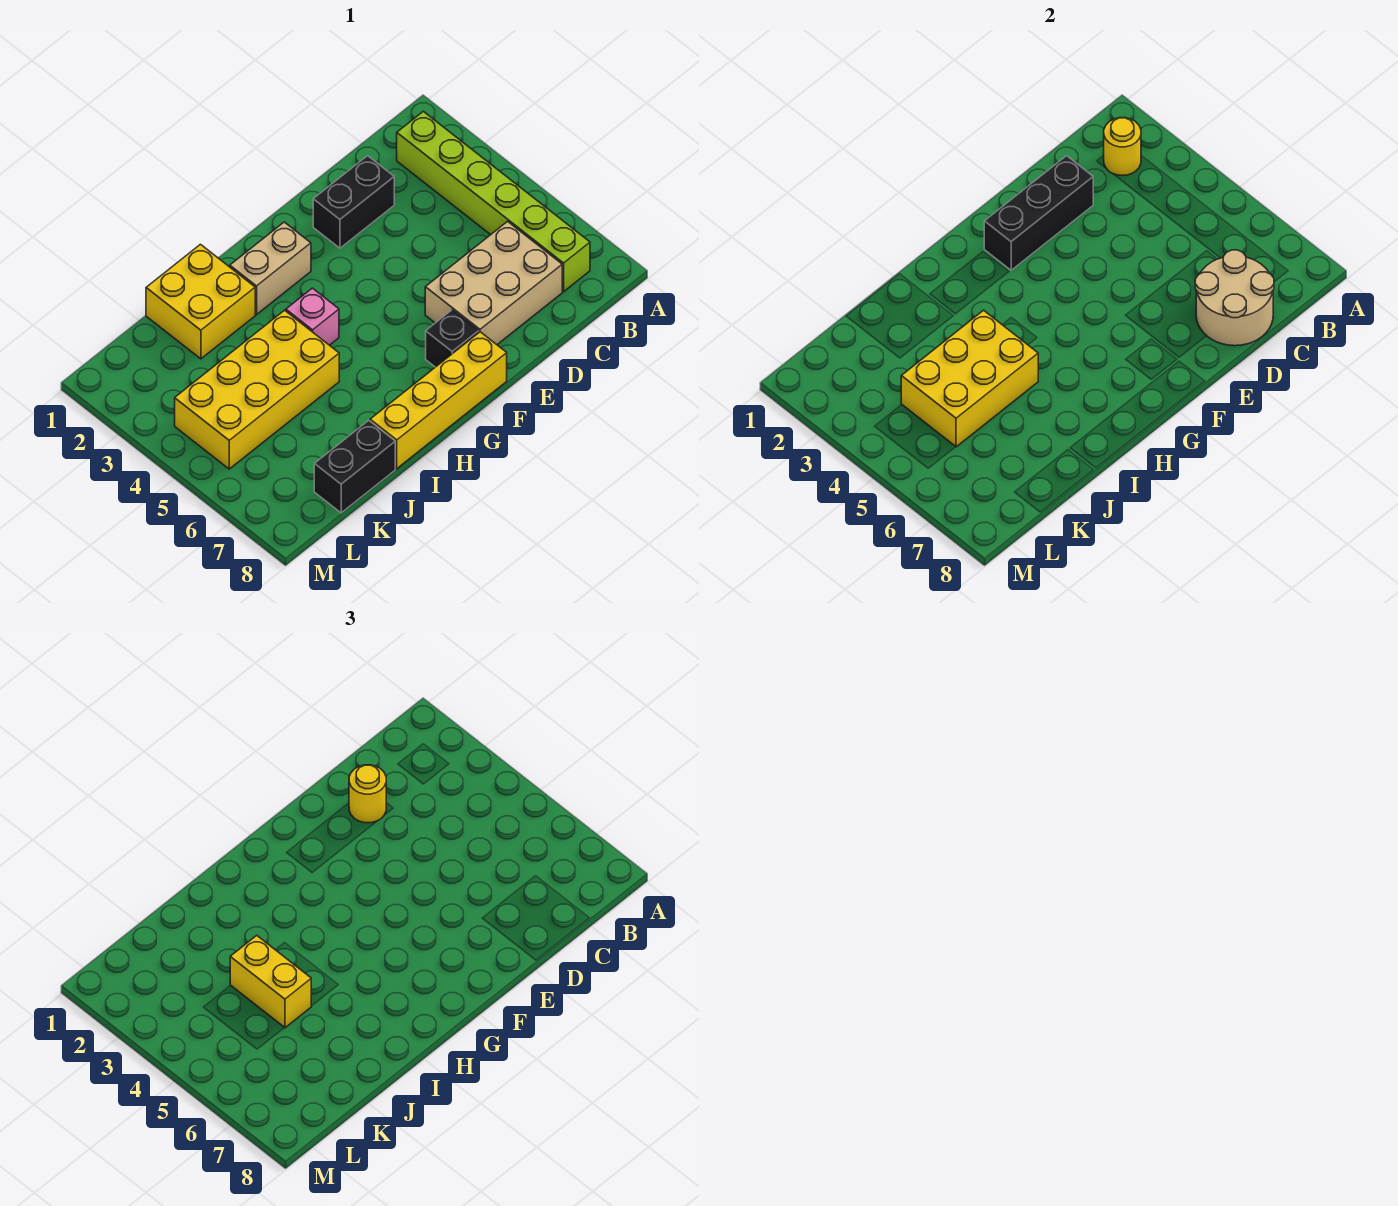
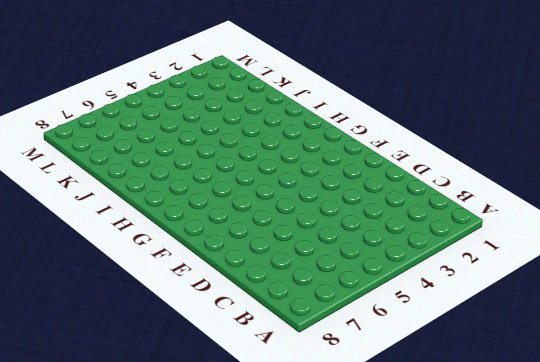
none -> lime brick B2:B7 level 1
none -> tan brick C6:E7 level 1
none -> black brick D2:E2 level 1

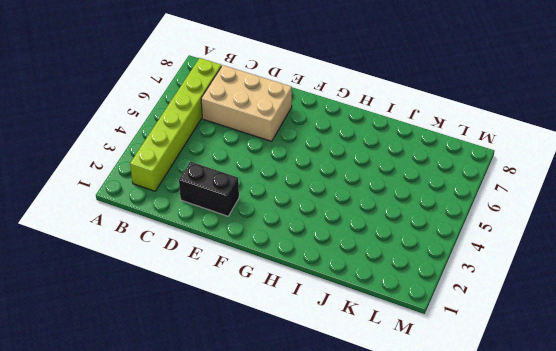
none -> black brick F7 level 1
none -> yellow brick F8:I8 level 1
none -> tan brick G2:H2 level 1

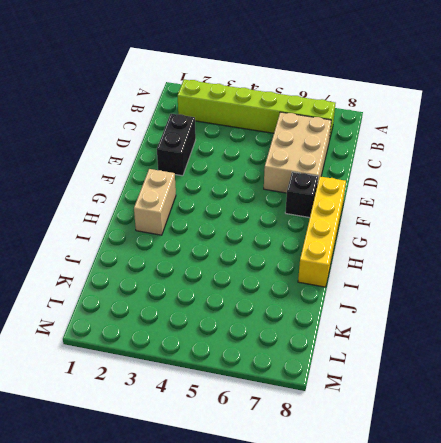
none -> pink brick H4 level 1
none -> yellow brick I1:J2 level 1
none -> yellow brick I4:L5 level 1

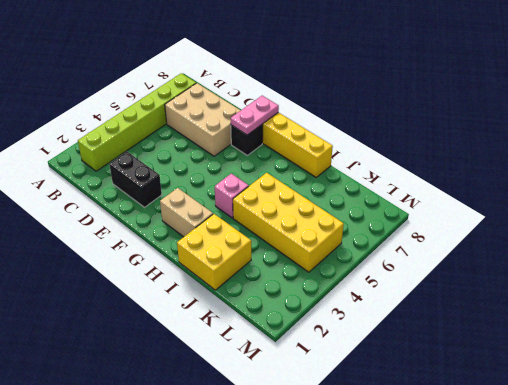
pink plate F7:F8 level 2 -> none
none -> black brick J8:K8 level 1
none -> yellow round brick B2 level 2
none -> tan round brick C7:D8 level 2

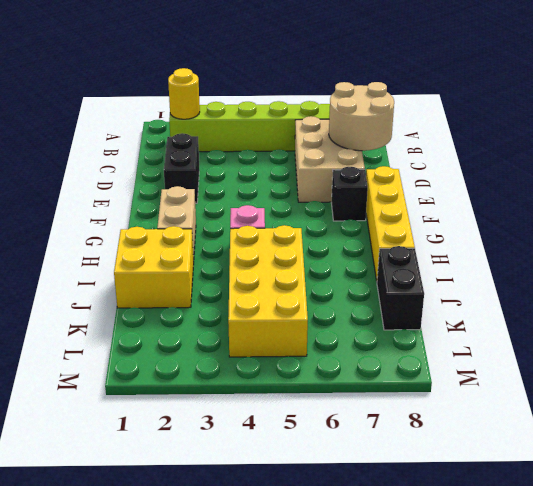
none -> black brick D2:F2 level 2
none -> yellow brick I4:K5 level 2
none -> yellow round brick D2 level 3

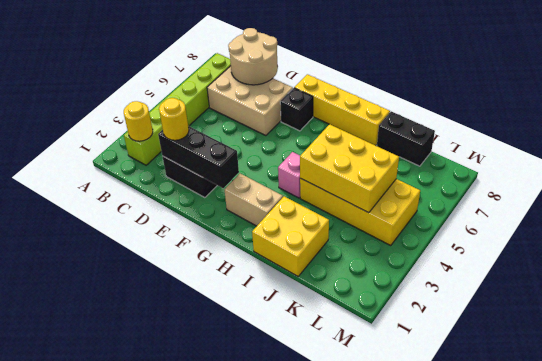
none -> yellow brick J4:J5 level 3

